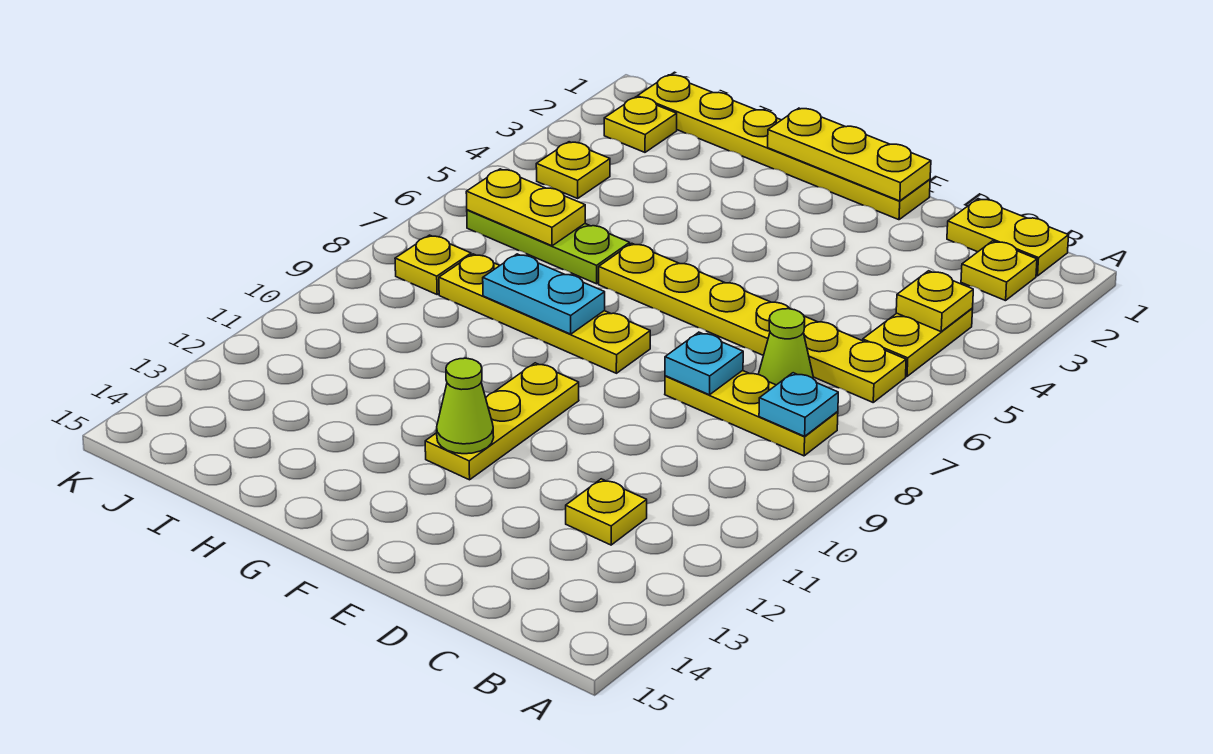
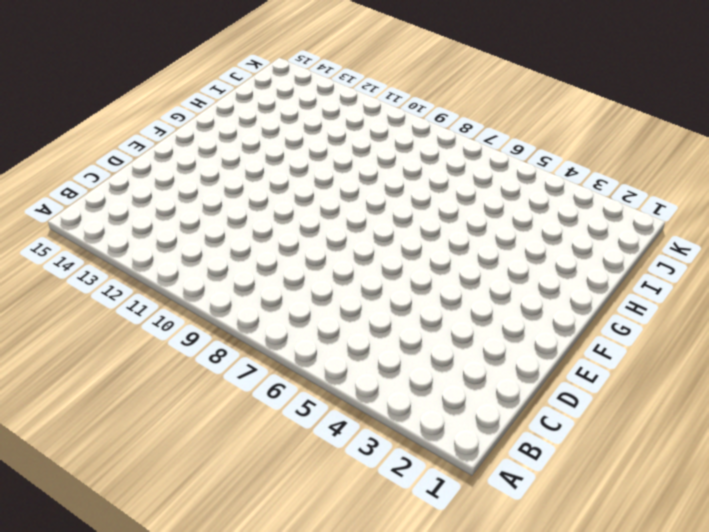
none -> yellow plate B1:C1 level 1
none -> yellow plate B2 level 1
none -> yellow plate B4:B5 level 1

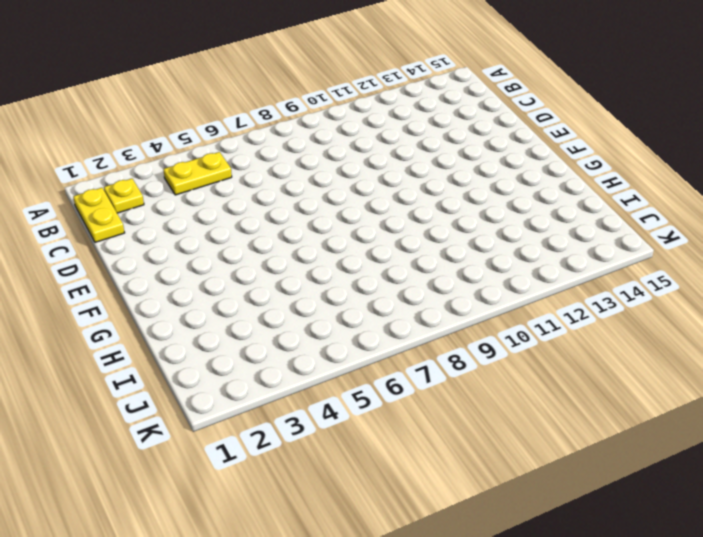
none -> yellow plate B6:G6 level 1
none -> yellow plate B8:D8 level 1
none -> lime cone C7 level 1

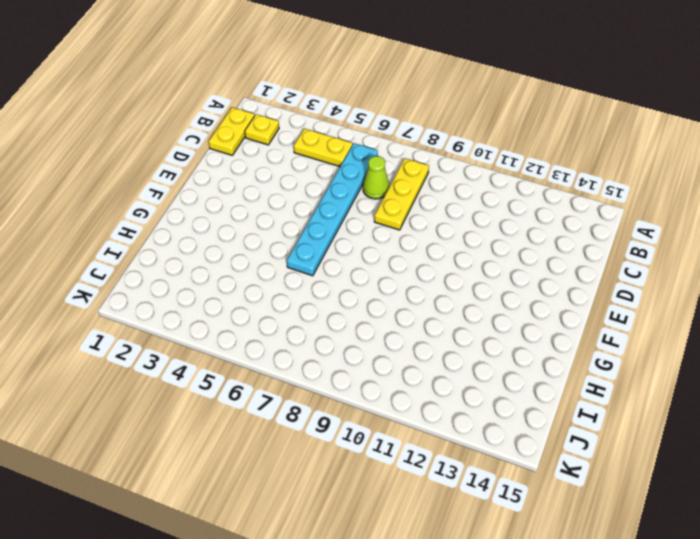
cyan plate B6:G6 level 1 -> yellow plate B6:G6 level 1
none -> yellow plate C12 level 1
none -> yellow plate E1:J1 level 1
none -> yellow plate F8:I8 level 1

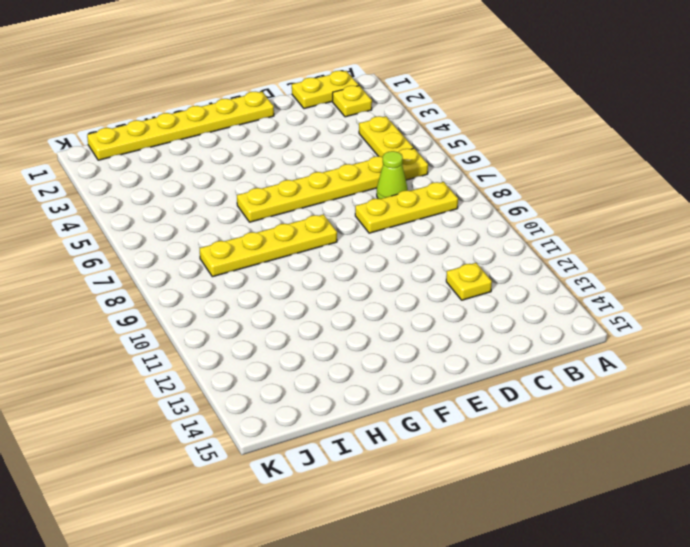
none -> yellow plate F10:F12 level 1
none -> lime plate H6:J6 level 1
none -> yellow plate J2 level 1

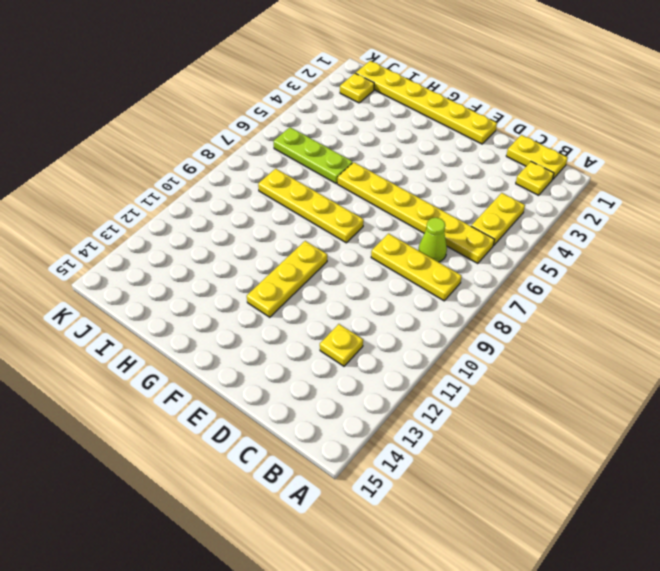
none -> yellow plate J4 level 1
none -> yellow plate J8 level 1
none -> yellow plate B4 level 2

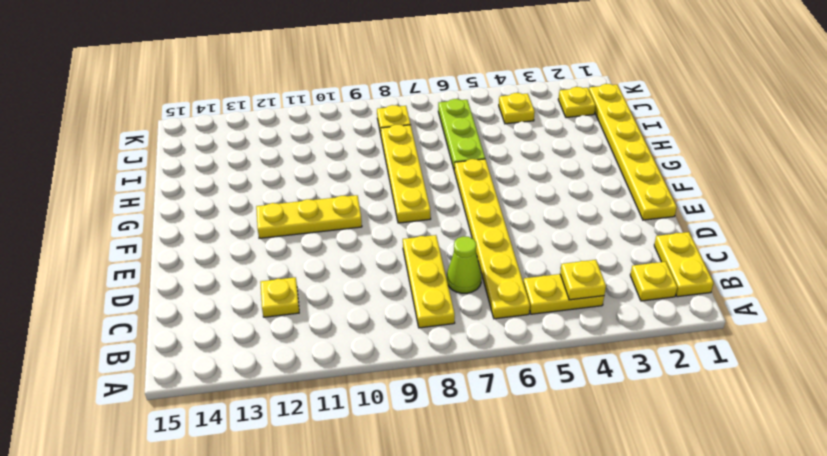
none -> cyan plate B8 level 2
none -> cyan plate D8 level 2
none -> yellow plate E1:G1 level 2

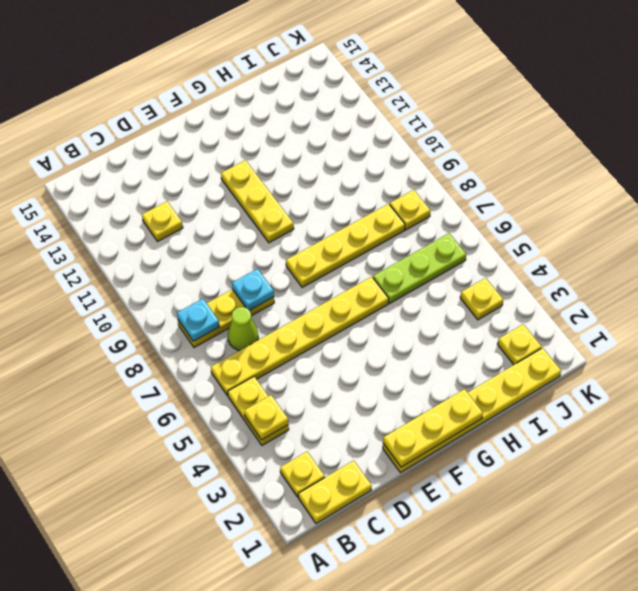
none -> lime cone F12 level 2
none -> cyan plate G8:H8 level 2
none -> yellow plate I6:J6 level 2

